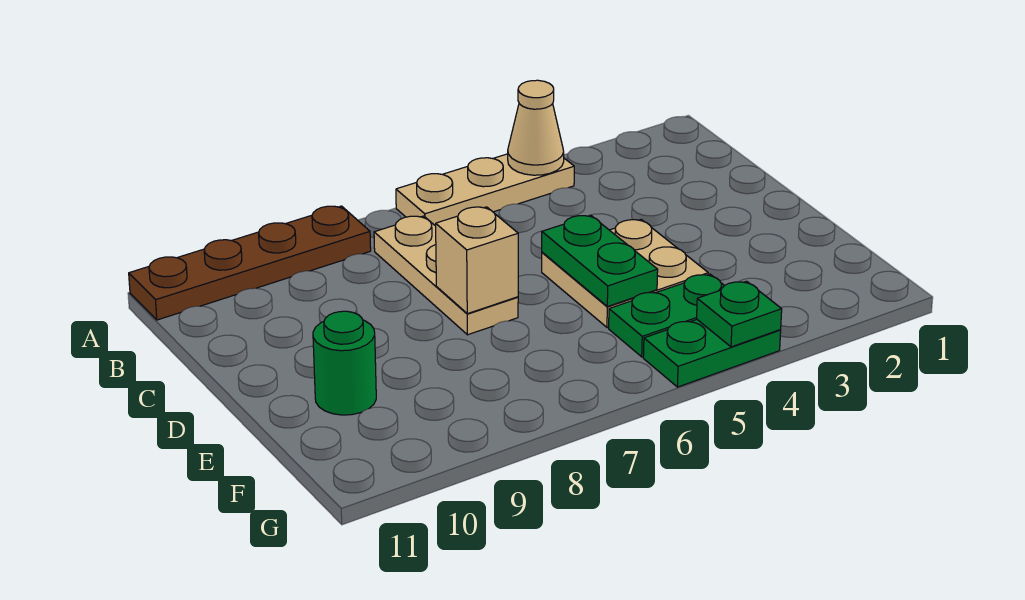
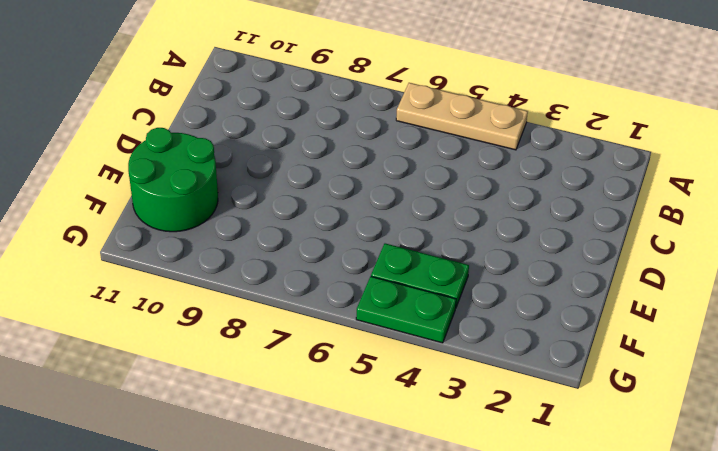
green round brick E10:F11 level 1 -> green round brick E10 level 1
none -> brown plate A8:A11 level 1
none -> tan plate B7:D7 level 1

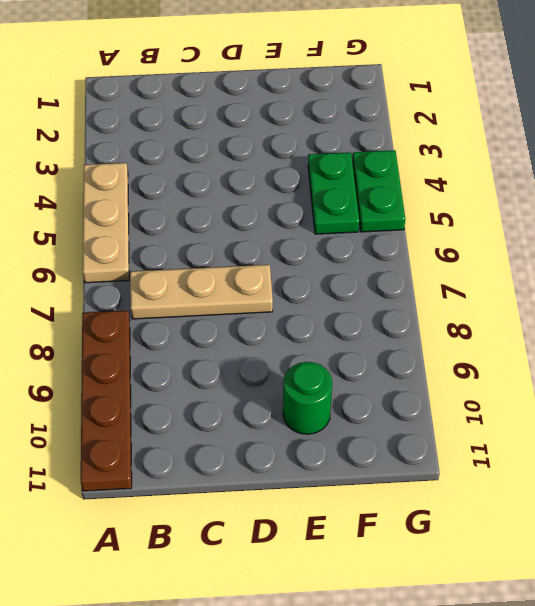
none -> tan plate D4:E5 level 1
none -> tan cone A4 level 2

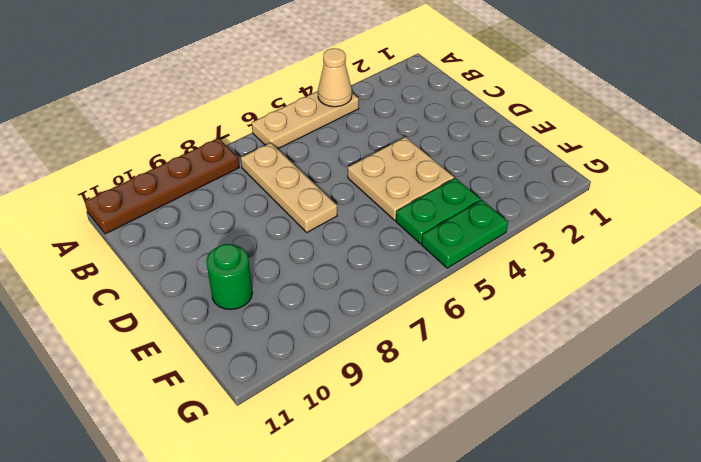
none -> green plate D5:E5 level 2
none -> tan brick D7 level 2

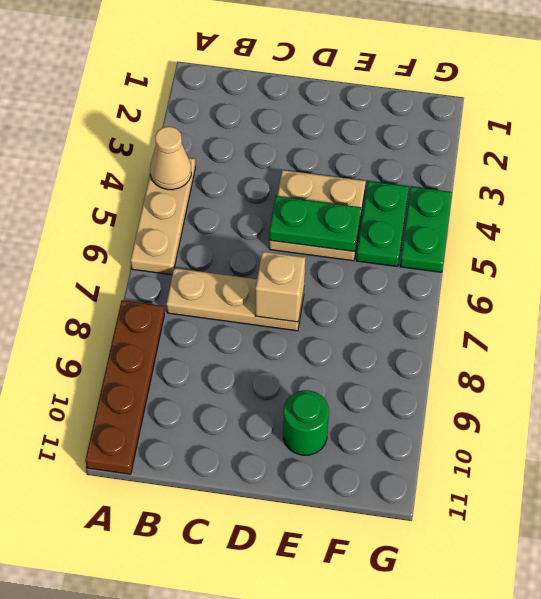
none -> green plate G4 level 2

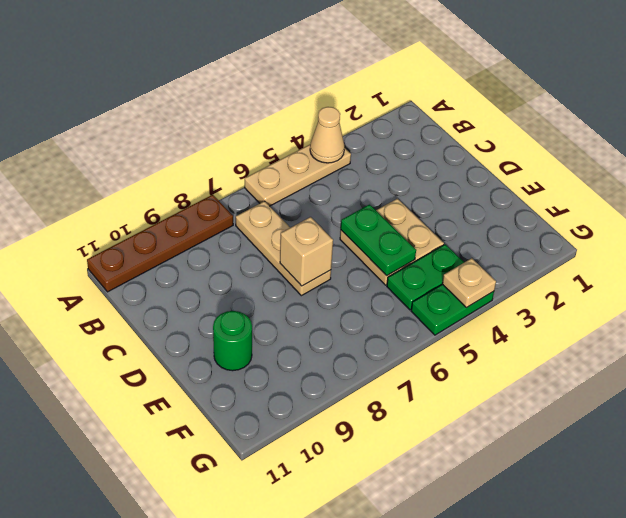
tan plate G4 level 2 -> green plate G4 level 2

